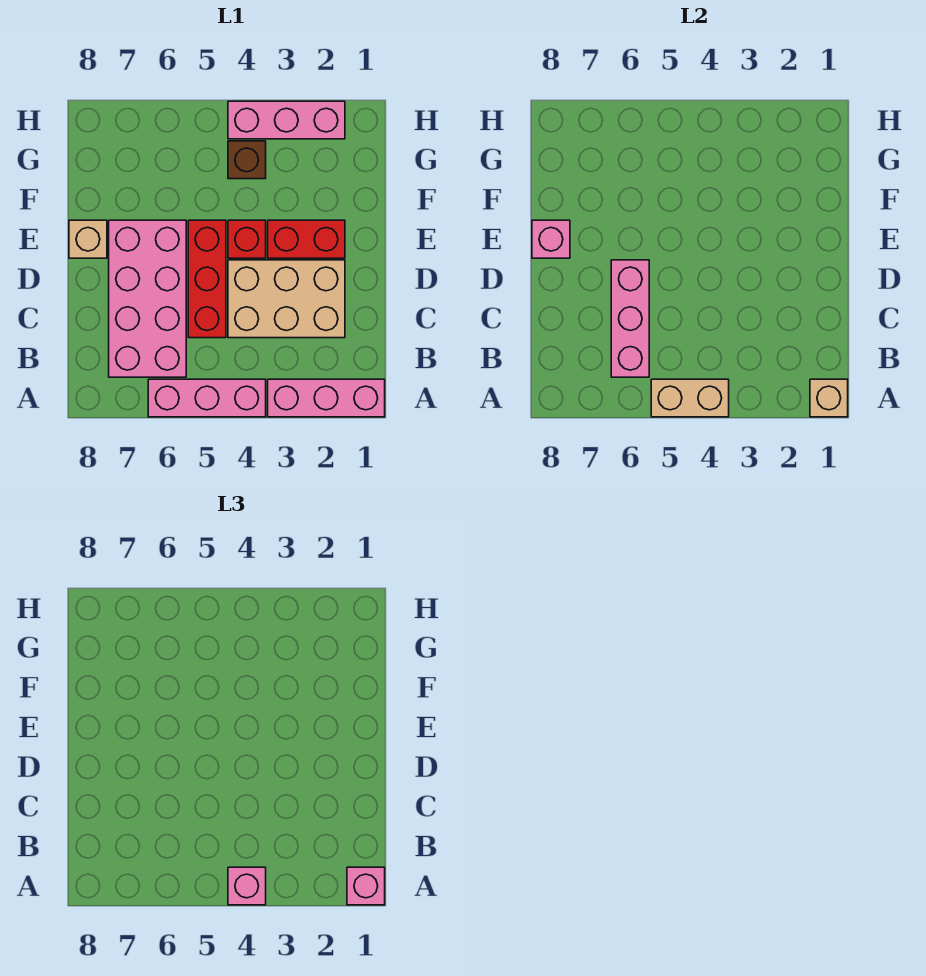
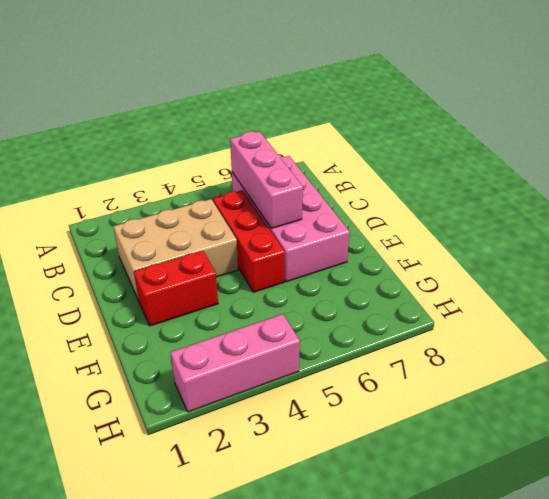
none -> pink brick A1:A3 level 1
none -> pink brick A4:A6 level 1
none -> red brick E4 level 1

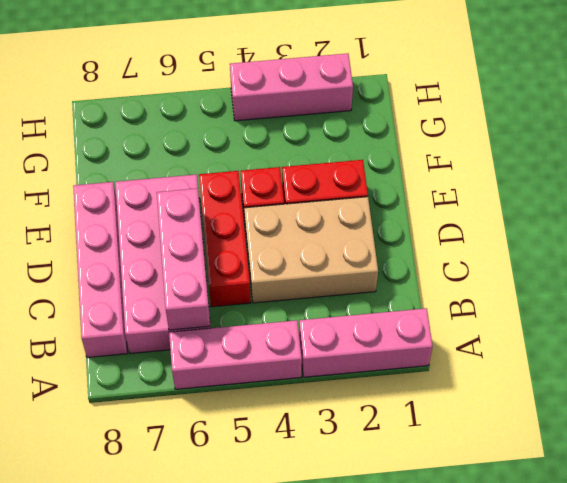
pink brick B8:E8 level 1 -> tan brick E8 level 1
none -> brown brick G4 level 1
none -> tan brick A1 level 2
none -> tan brick A4:A5 level 2

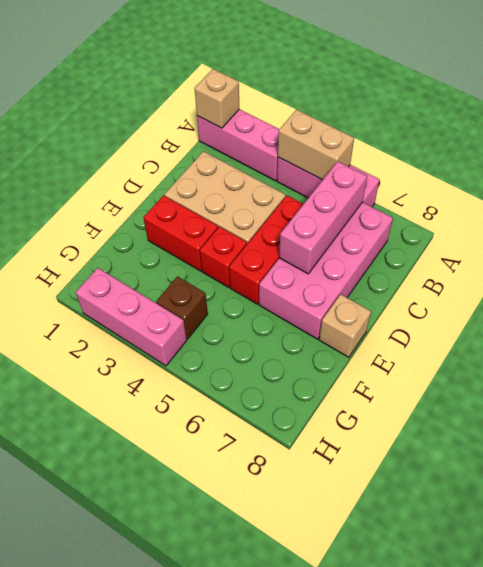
none -> pink brick E8 level 2
none -> pink brick A1 level 3
none -> pink brick A4 level 3

